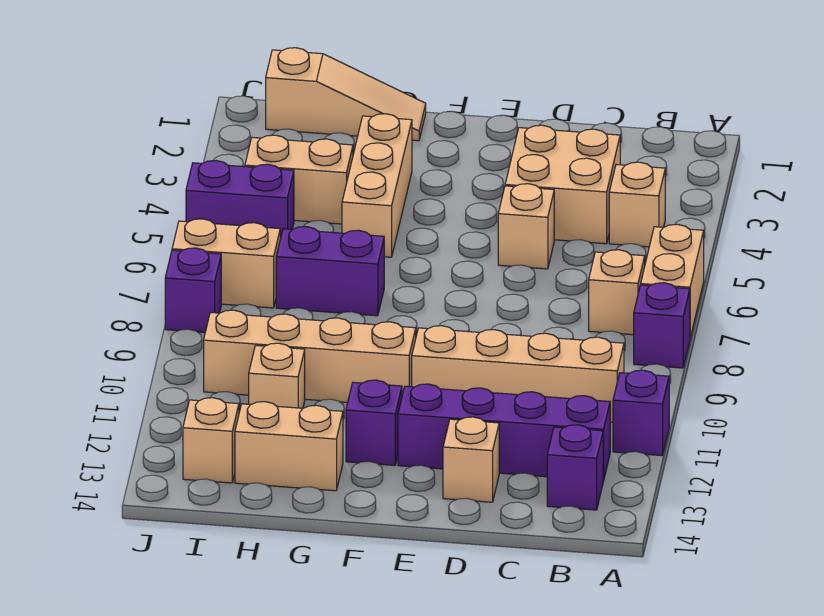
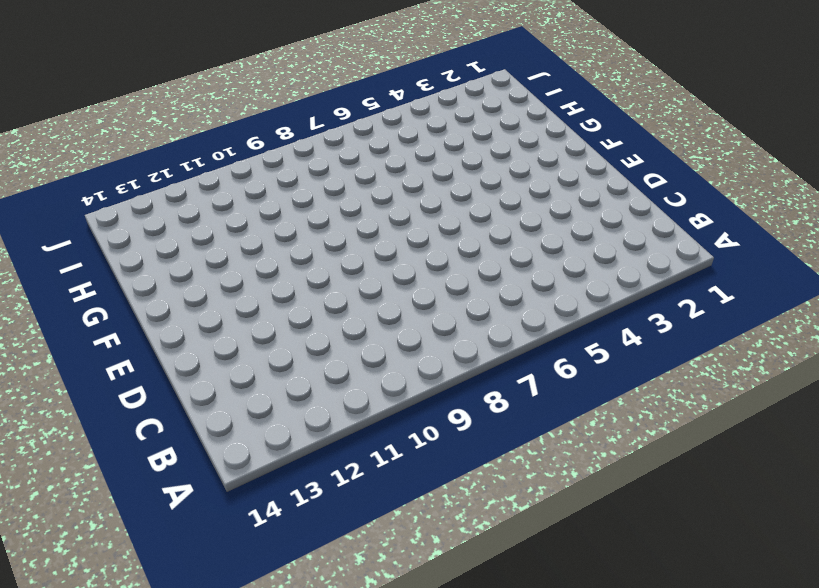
none -> tan brick A6:A7 level 1
none -> purple brick A8 level 1
none -> purple brick A11 level 1

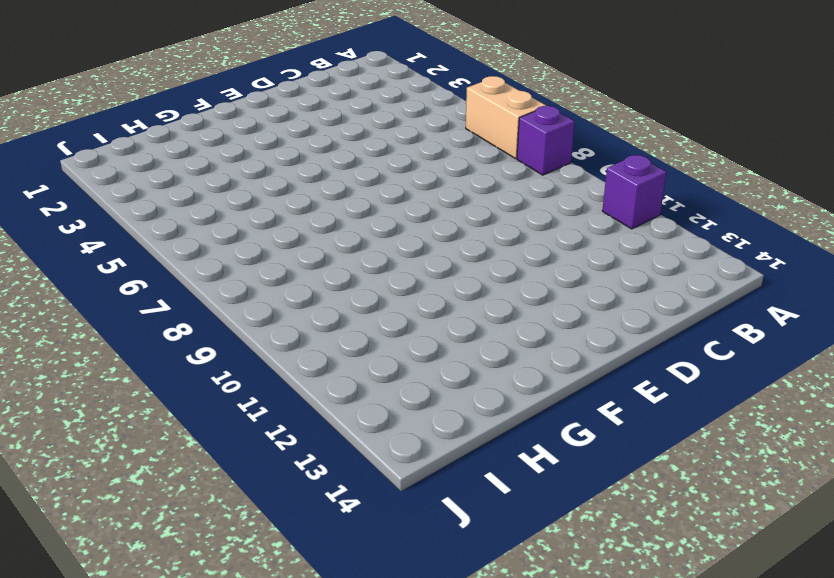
none -> tan brick B4 level 1
none -> tan brick B7 level 1
none -> tan brick B10:E10 level 1

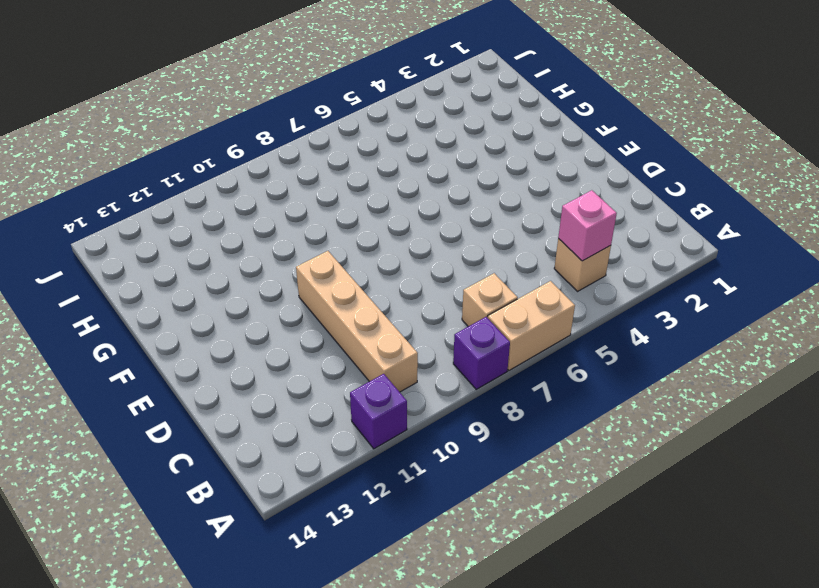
pink brick B4 level 2 -> none
none -> purple brick B12:E12 level 1
none -> purple brick B13 level 1
none -> tan brick C3:D4 level 1

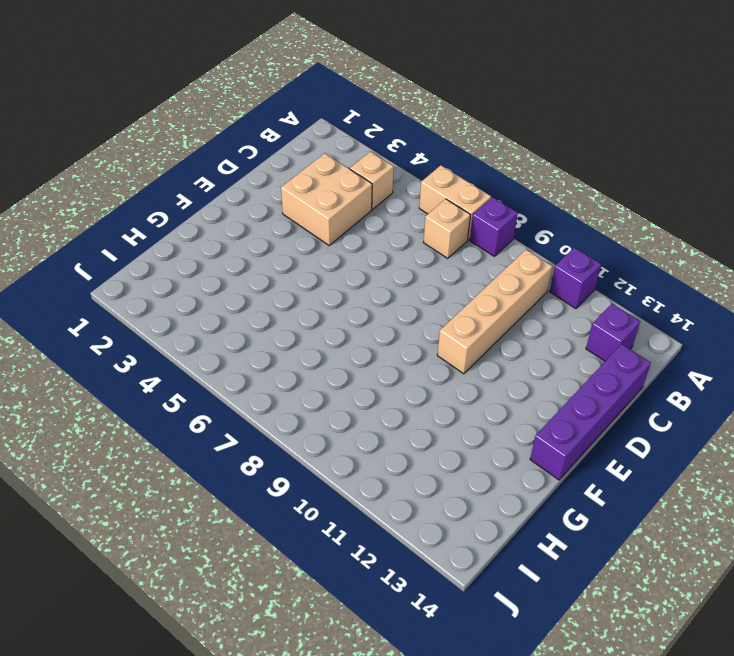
purple brick C14:F14 level 1 -> purple brick B12:E12 level 1
none -> tan brick D5 level 1
none -> tan brick D13 level 1
none -> tan brick F10:I10 level 1

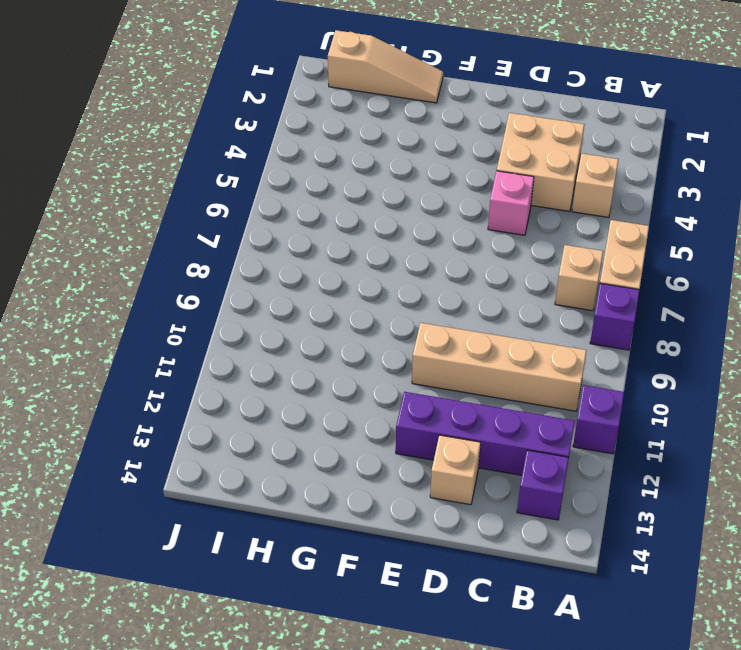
pink brick D5 level 1 -> tan brick D5 level 1
none -> tan brick F10:I10 level 1
none -> purple brick F12 level 1
none -> tan brick G3:G5 level 1

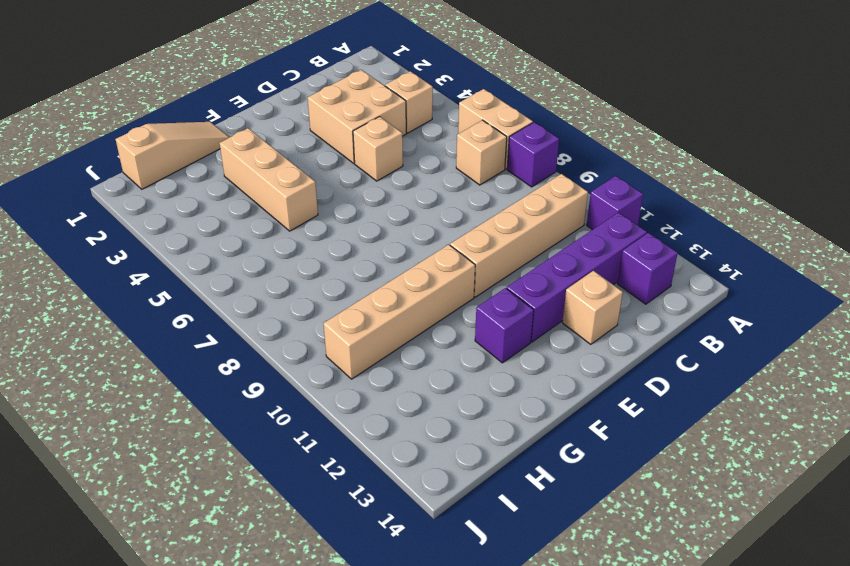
none -> purple brick G7:H7 level 1
none -> tan brick G13:H13 level 1
none -> tan brick H4:I4 level 1

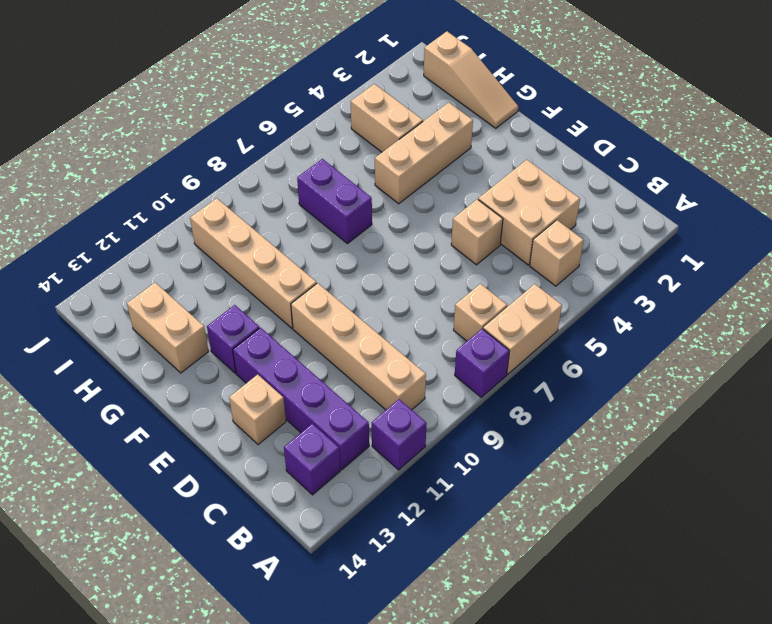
none -> tan brick H11 level 1
none -> purple brick I5:J5 level 1
none -> tan brick I7:J7 level 1

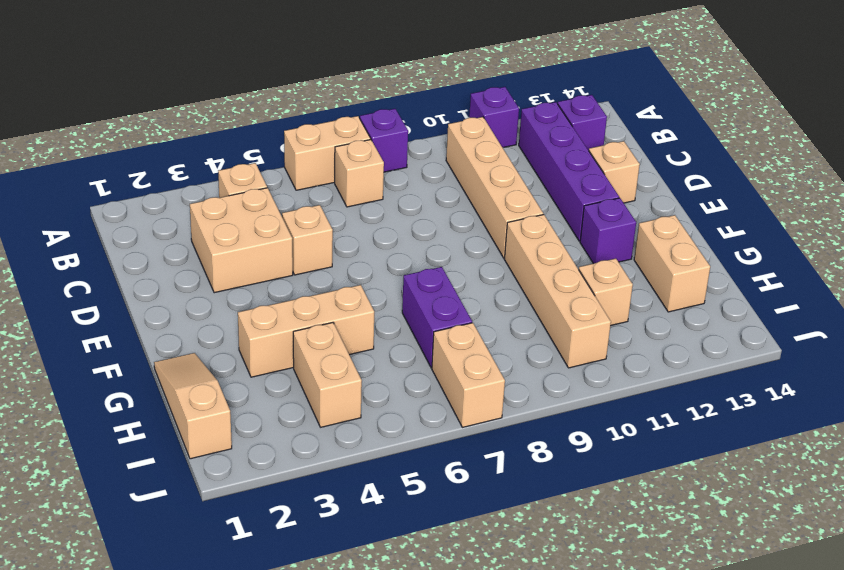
none -> purple brick I5:J5 level 1
none -> tan brick I13 level 1
none -> purple brick J8 level 1

